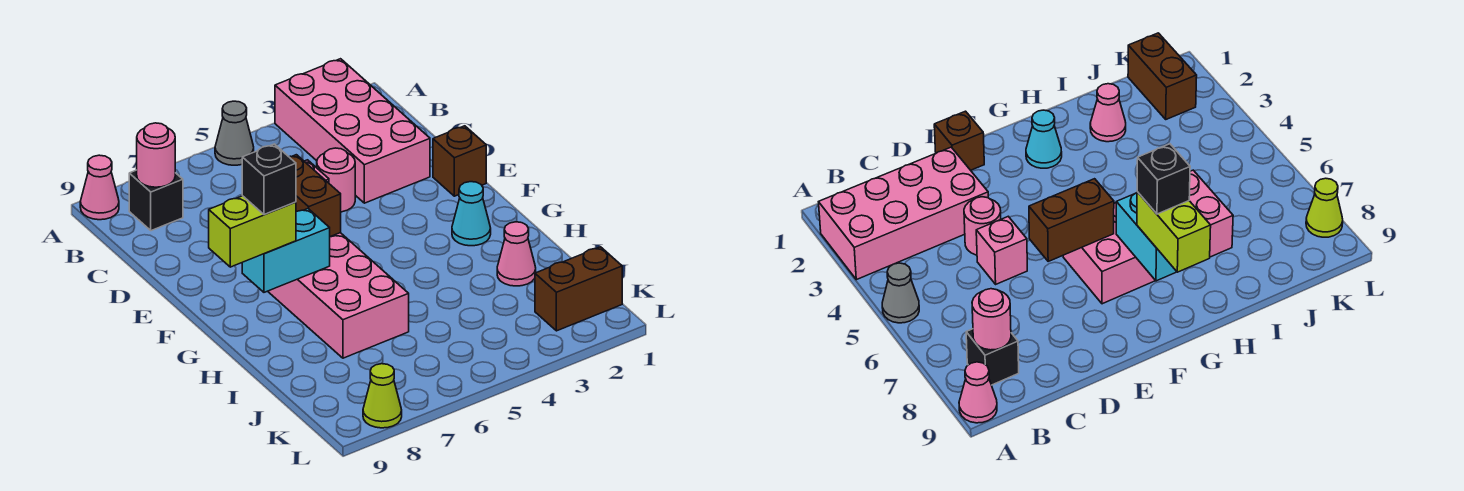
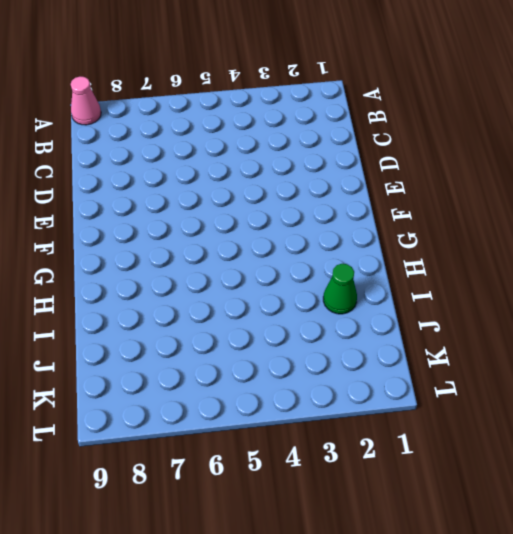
green cone I2 level 1 -> pink cone I2 level 1
none -> pink brick A2:D3 level 1
none -> grey cone A5 level 1
none -> black brick B8 level 1

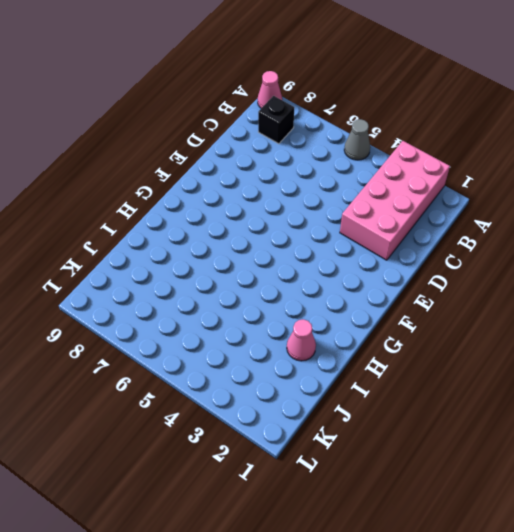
none -> pink round brick D4 level 1
none -> pink brick D5 level 1
none -> brown brick E1 level 1

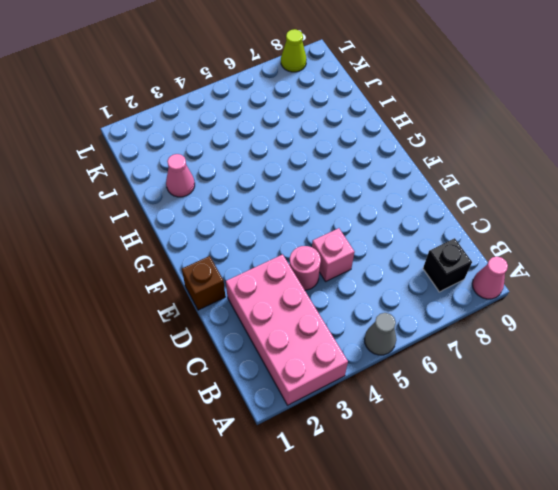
none -> pink brick F6:I7 level 1
none -> cyan cone G2 level 1
none -> brown brick K1:K2 level 1

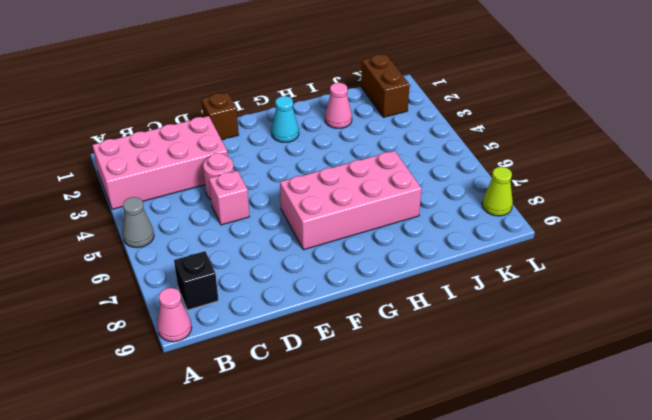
none -> pink round brick B8 level 2
none -> brown brick E6:F6 level 2
none -> cyan brick G7:G8 level 2

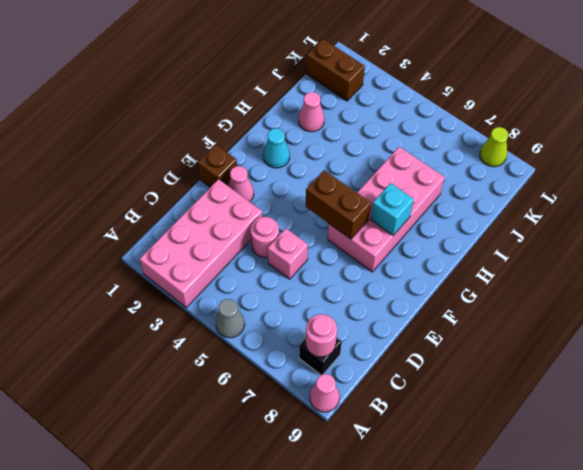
pink cone E2 level 1 -> none
brown brick F5:F6 level 2 -> brown brick E6:F6 level 2
cyan brick G7 level 2 -> cyan brick G7:G8 level 2
none -> lime brick G8:G9 level 3
none -> black brick G8 level 4

